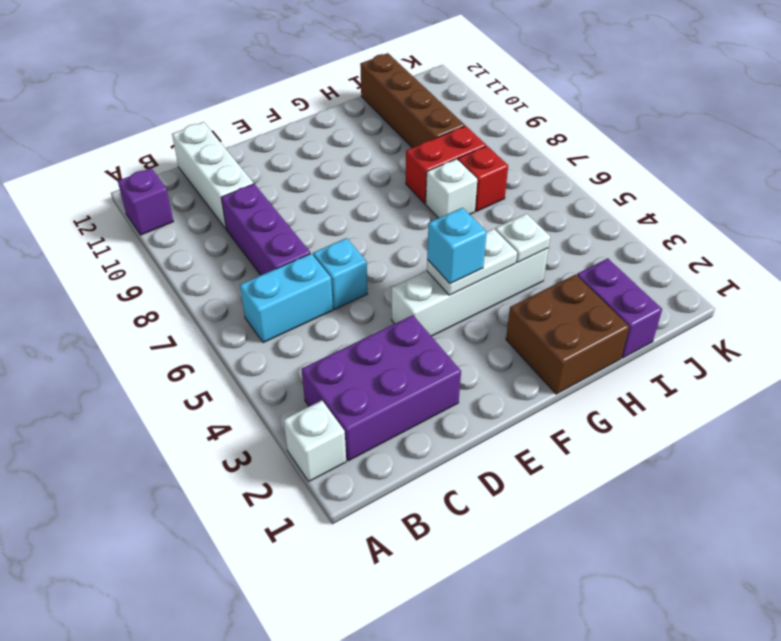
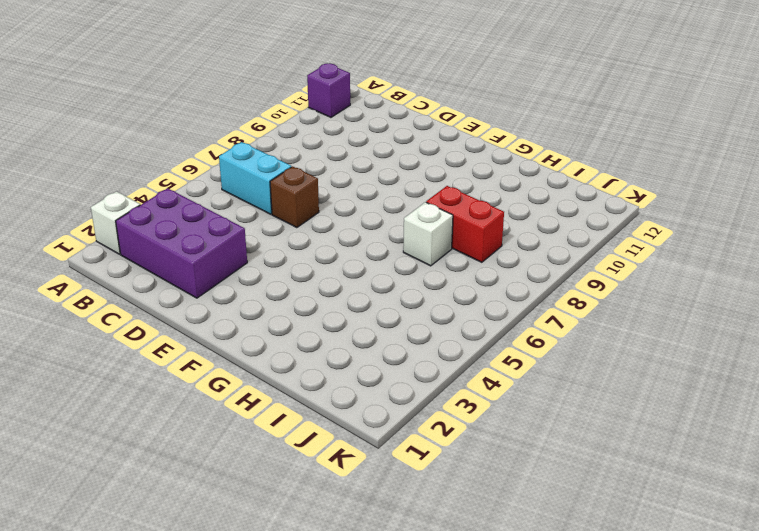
brown brick D6 level 1 -> cyan brick D6 level 1
none -> purple brick C7:C9 level 1
none -> white brick C10:C12 level 1
none -> white brick E4:H4 level 1

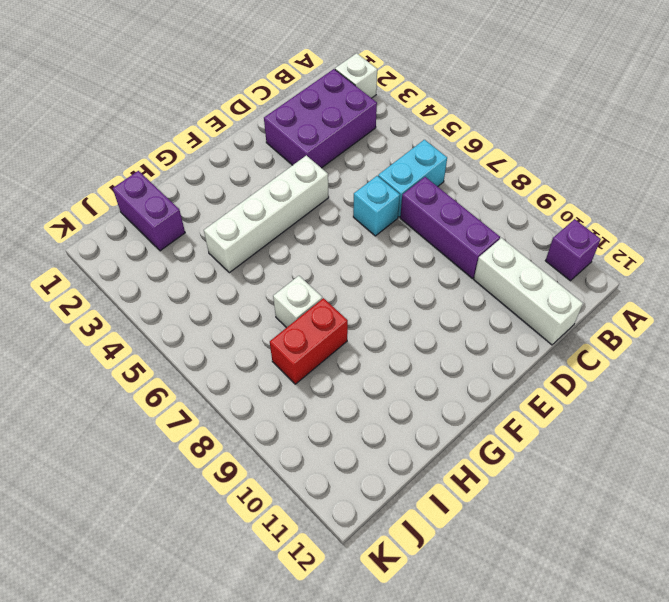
none -> brown brick G1:H2 level 1
none -> red brick I7 level 1
none -> brown brick I9:I12 level 1

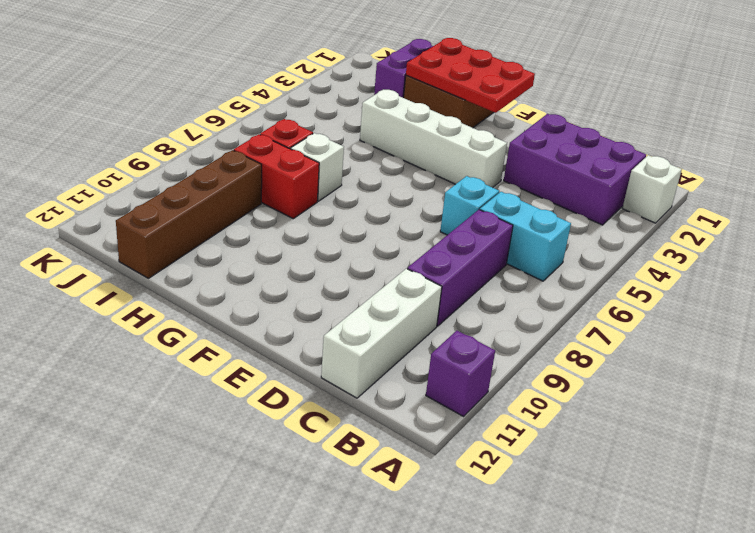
red plate F1:H2 level 2 -> none
none -> white plate F4:G4 level 2
none -> white plate H4 level 2
none -> cyan brick F4 level 3

